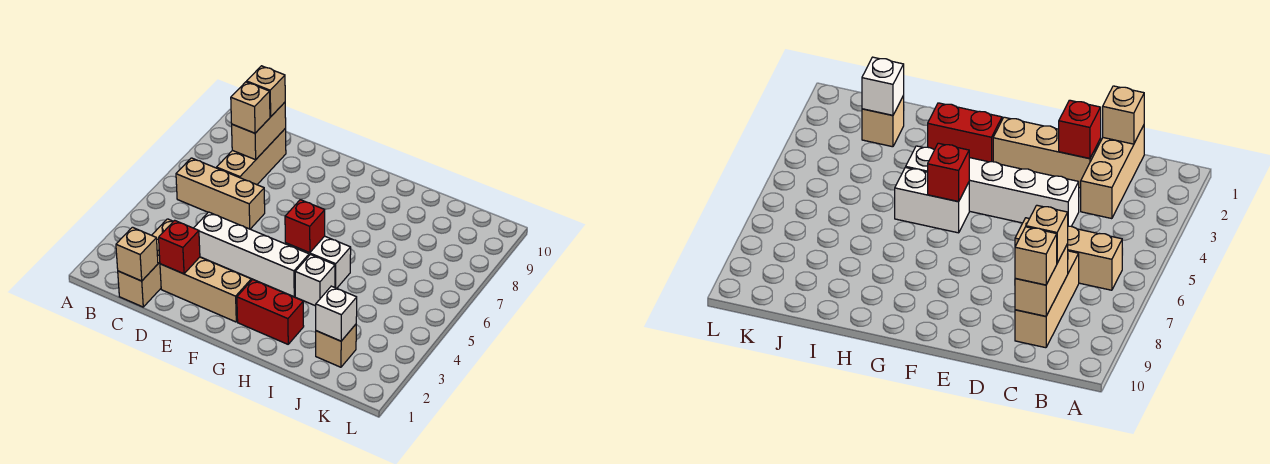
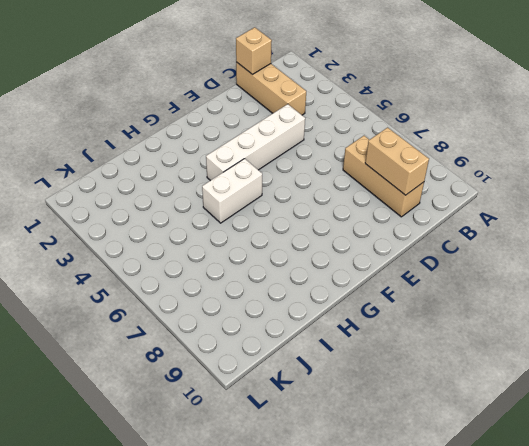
none -> tan brick B6:D6 level 1
none -> tan brick D2:F2 level 1
none -> red brick G2:H2 level 1

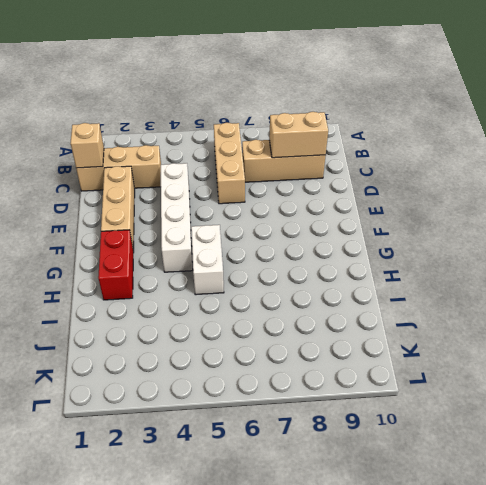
none -> white brick H4 level 1
none -> tan brick J2 level 1
none -> red brick D2 level 2

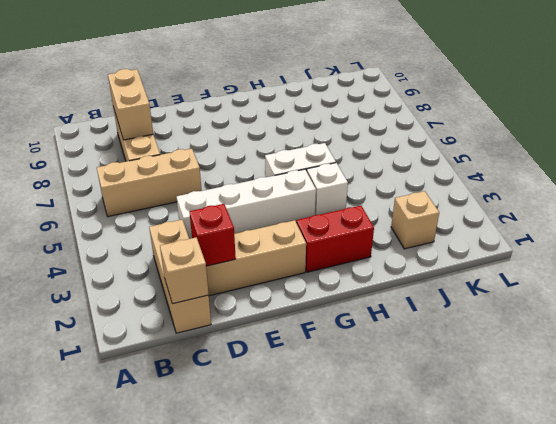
none -> red brick G5 level 2
none -> white brick J2 level 2
none -> tan brick C8 level 3

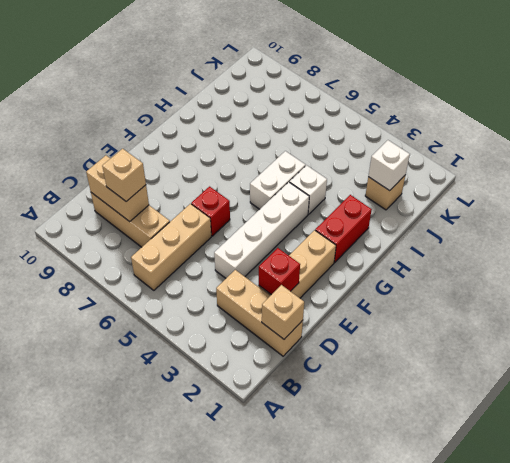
red brick E6 level 1 -> red brick G5 level 2
none -> tan brick C9 level 3

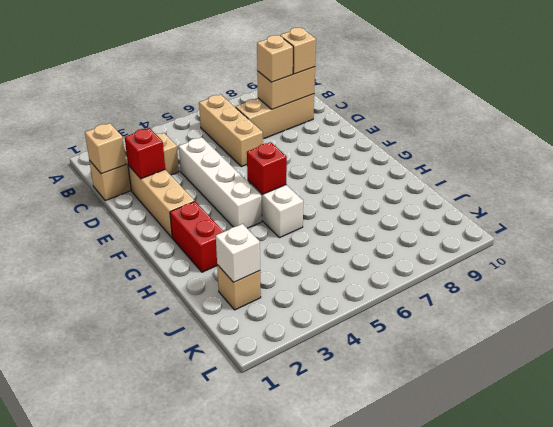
none -> white brick H4 level 1

